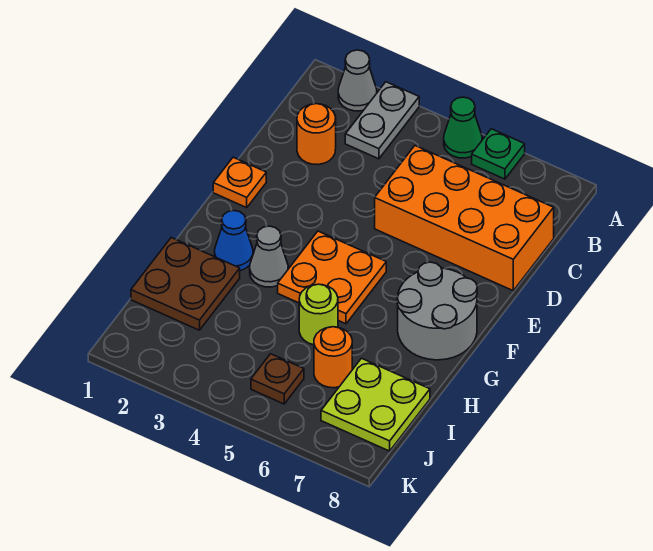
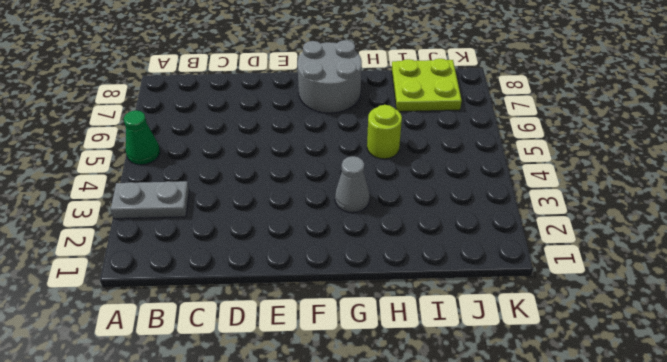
none -> grey cone A2 level 1
none -> green plate A6 level 1
none -> orange round brick C2 level 1

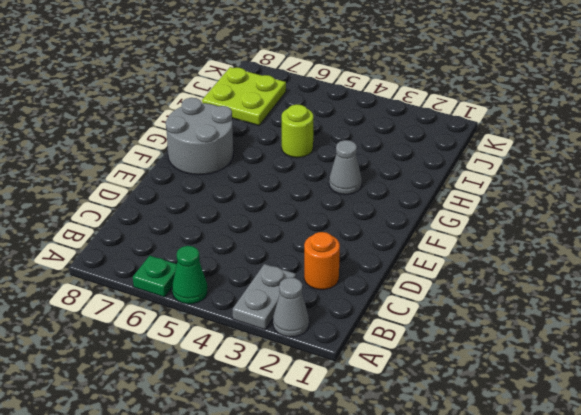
none -> orange brick C5:D8 level 1
none -> orange plate E1 level 1
none -> orange plate F4:G5 level 1

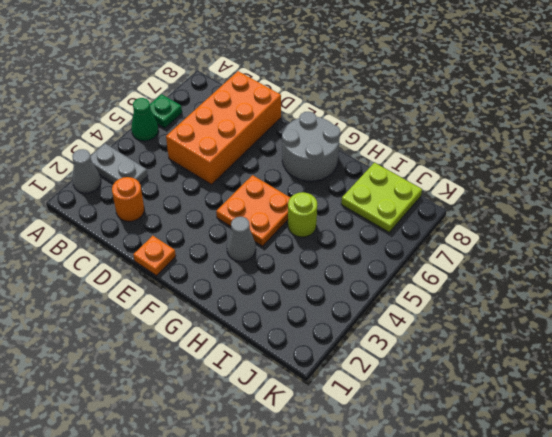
none -> blue cone G2 level 1
none -> brown plate H1:I2 level 1
none -> orange round brick I6 level 1

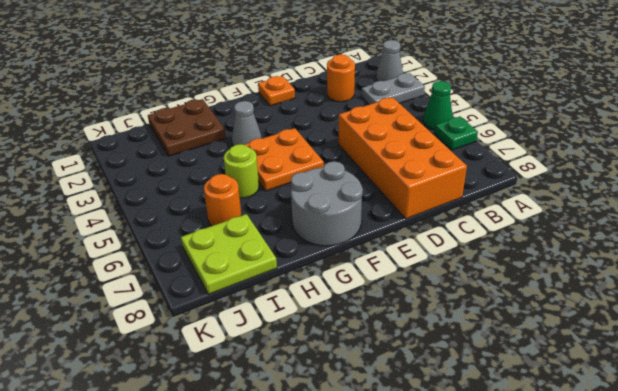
none -> blue cone G2 level 1
none -> brown plate J5 level 1

